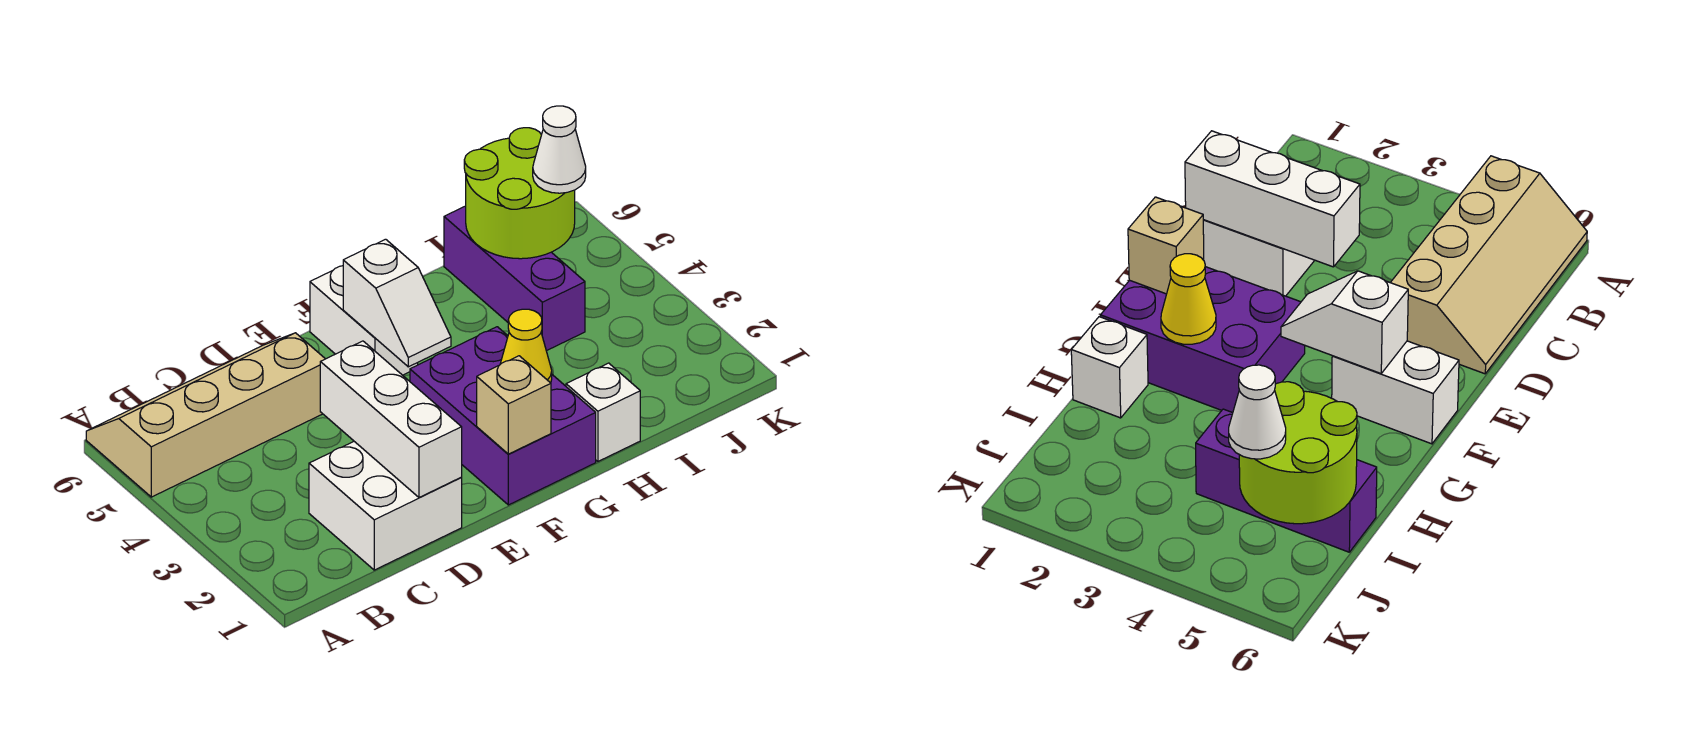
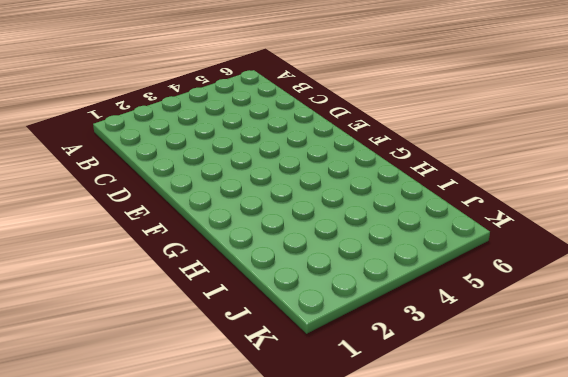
none -> tan slope A5:D6 level 1 top 5
none -> white brick C1:D2 level 1
none -> purple brick F1:G3 level 1

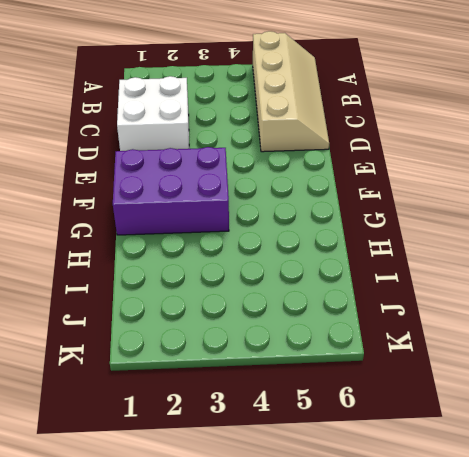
none -> white brick F5:F6 level 1
none -> white brick H1 level 1
none -> purple brick I4:I6 level 1

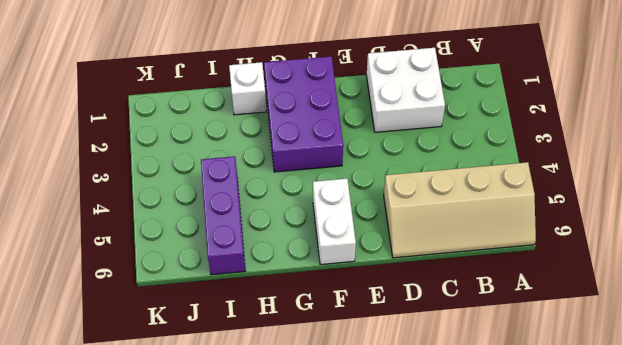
none -> white brick D1:D3 level 2
none -> tan brick F1 level 2
none -> white slope F4:F5 level 2 top 5

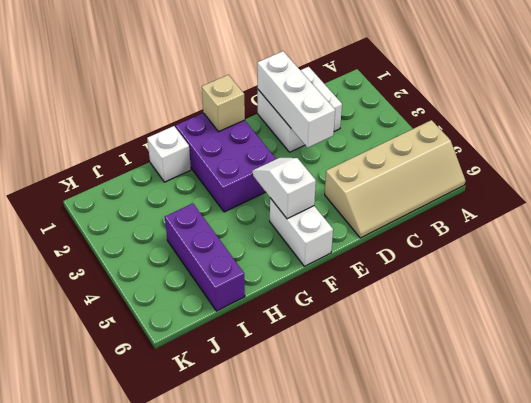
none -> yellow cone G2 level 2
none -> lime round brick I5:J6 level 2
none -> white cone J5 level 3

